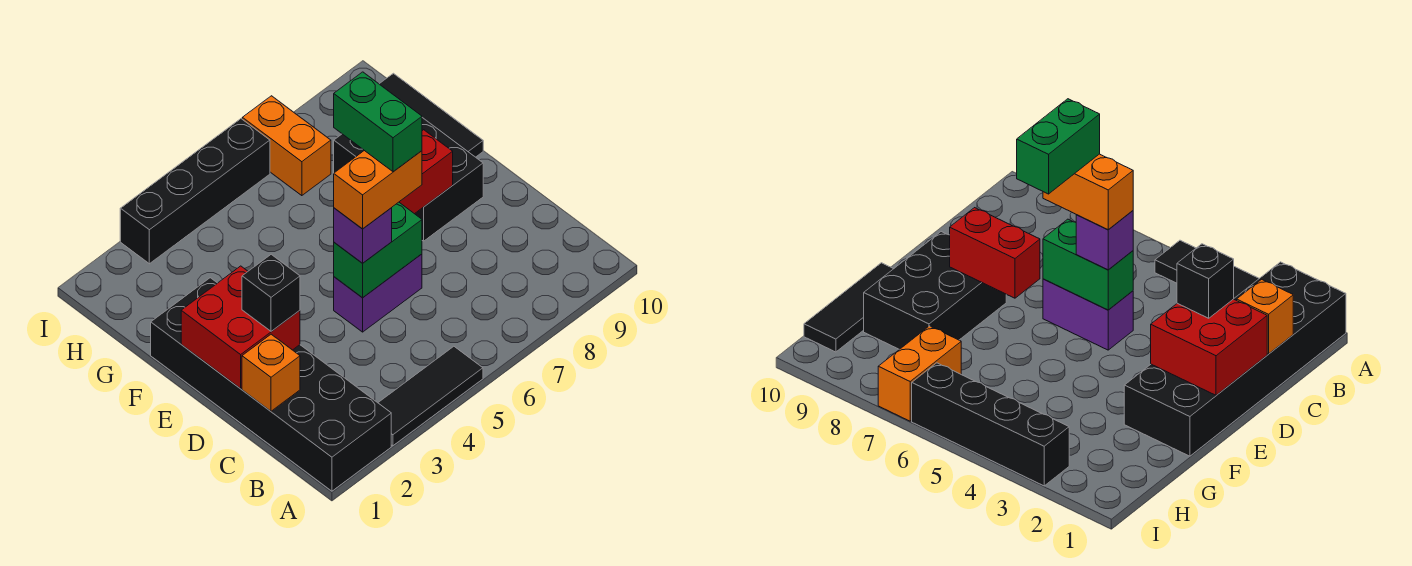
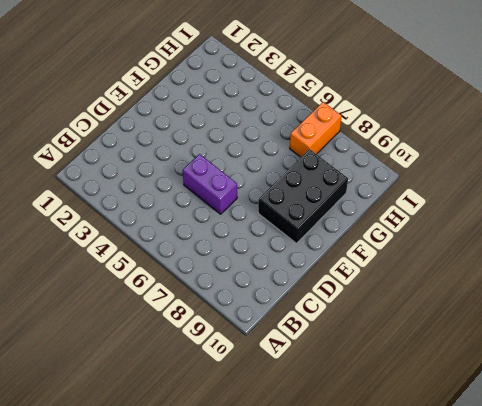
none -> black brick A1:F2 level 1
none -> black tile A3:A5 level 1
none -> black tile F10:H10 level 1

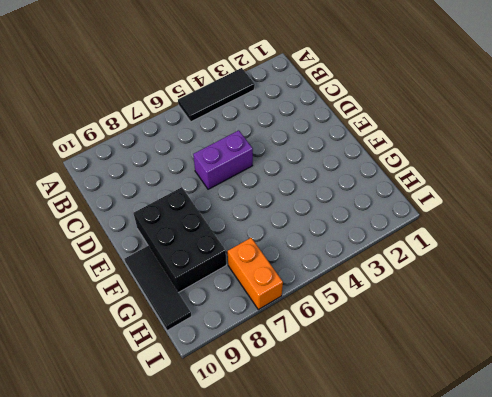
none -> black brick A1:F2 level 1
none -> black brick I3:I6 level 1
none -> orange brick C1 level 2

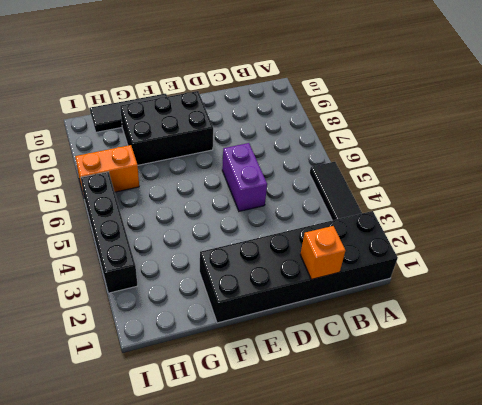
none -> red brick D1:E2 level 2
none -> green brick D5:D6 level 2
none -> red brick E7:E8 level 2

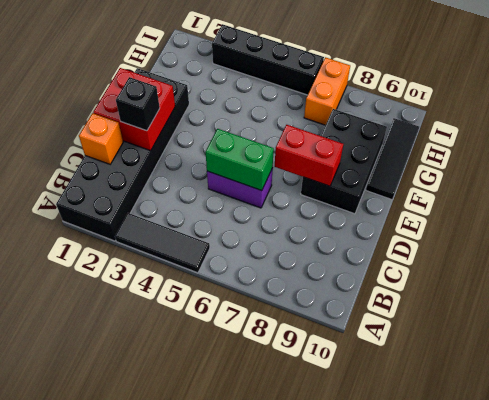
none -> purple brick D5 level 3
none -> orange brick D5:D6 level 4
none -> green brick D6:E6 level 5

